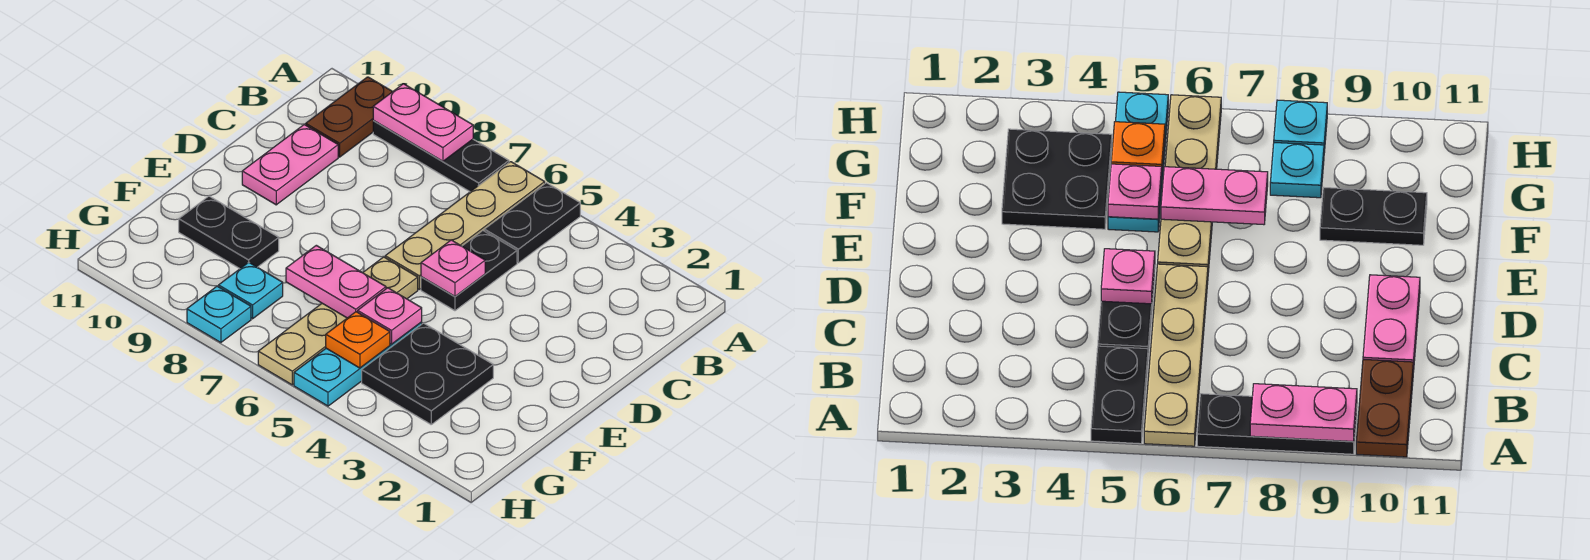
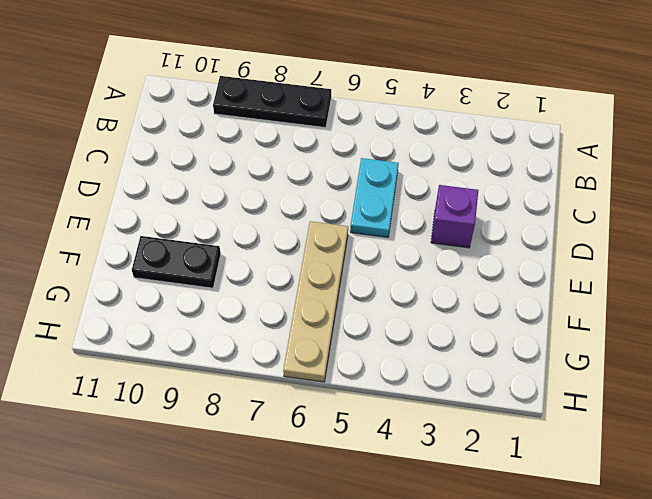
cyan plate C5:D5 level 1 -> black plate C5:D5 level 1
purple brick D3 level 1 -> none
none -> black plate A5:B5 level 1
none -> tan plate A6:D6 level 1
none -> brown plate A10:B10 level 1

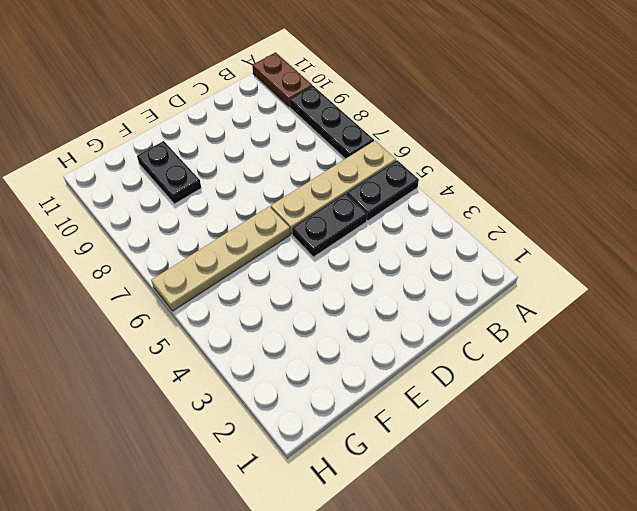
brown plate A10:A11 level 1 -> brown plate A10:B10 level 1
none -> pink plate C10:D10 level 1
none -> black plate F3:G4 level 1
none -> cyan plate F5:H5 level 1

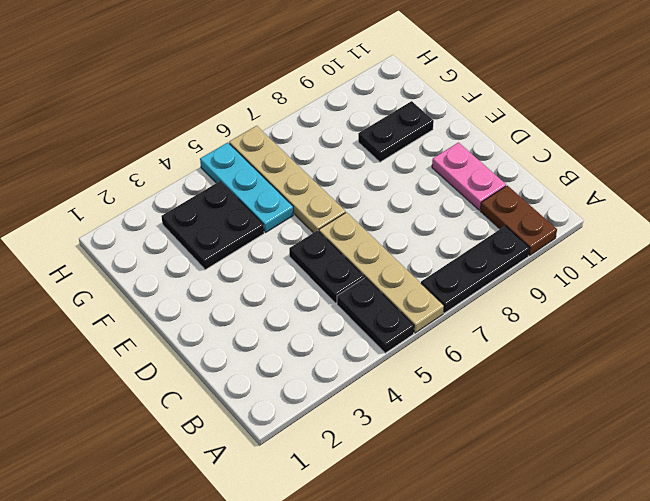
none -> cyan plate G8 level 1
none -> cyan plate H8 level 1
none -> pink plate A8:A9 level 2

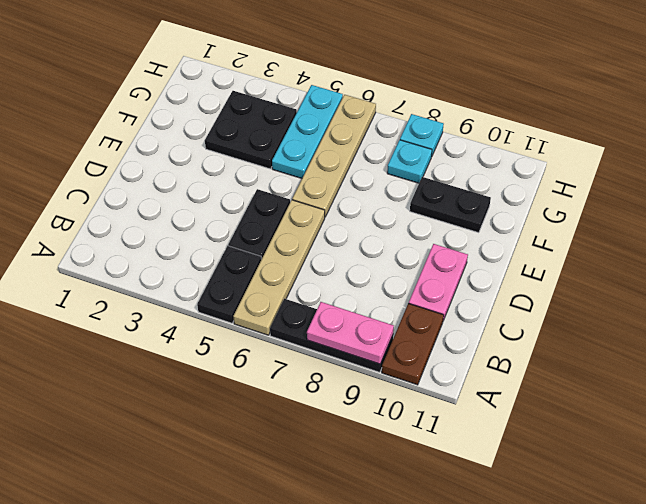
none -> pink plate D5 level 2
none -> pink plate F5 level 2
none -> pink plate F6:F7 level 2

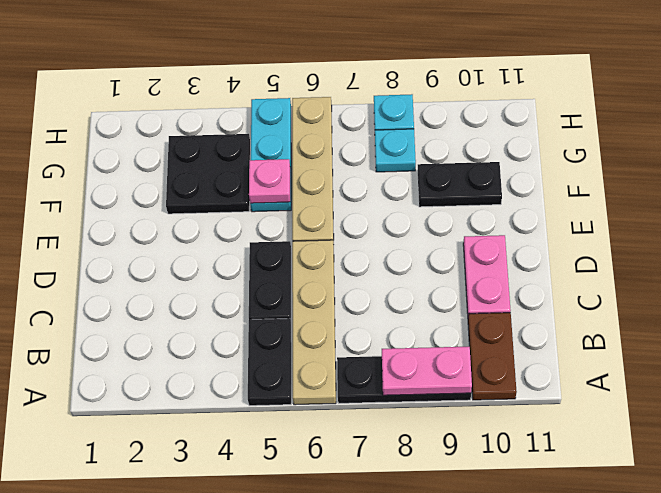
none -> pink plate D5 level 2
none -> pink plate F6:F7 level 2
none -> orange plate G5 level 2

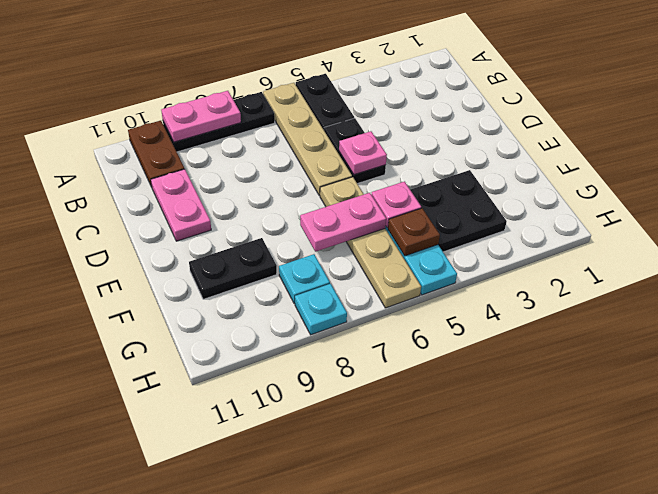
brown plate G5 level 2 -> orange plate G5 level 2

